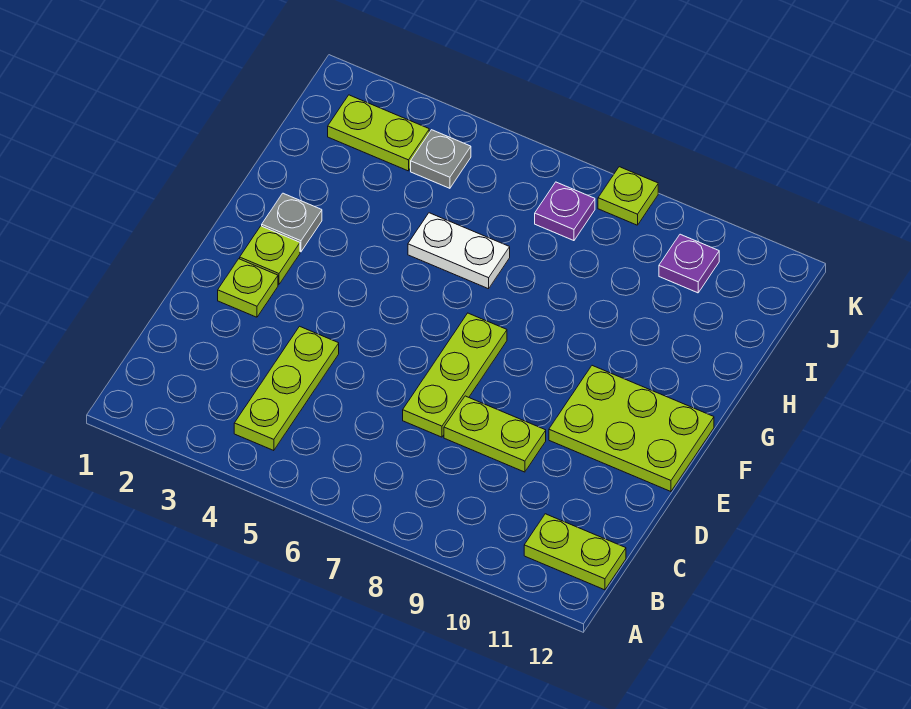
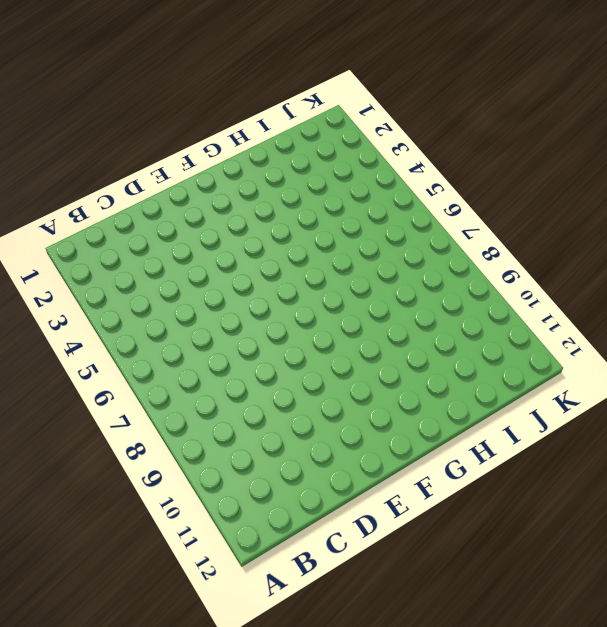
none -> lime plate B4:D4 level 1
none -> lime plate B11:B12 level 1
none -> lime plate D7:F7 level 1

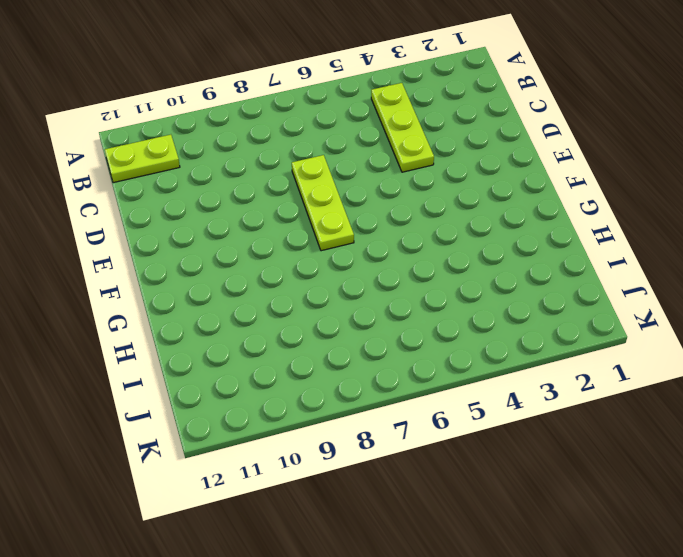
none -> lime plate D8:D9 level 1
none -> lime plate E2 level 1
none -> lime plate E10:F12 level 1

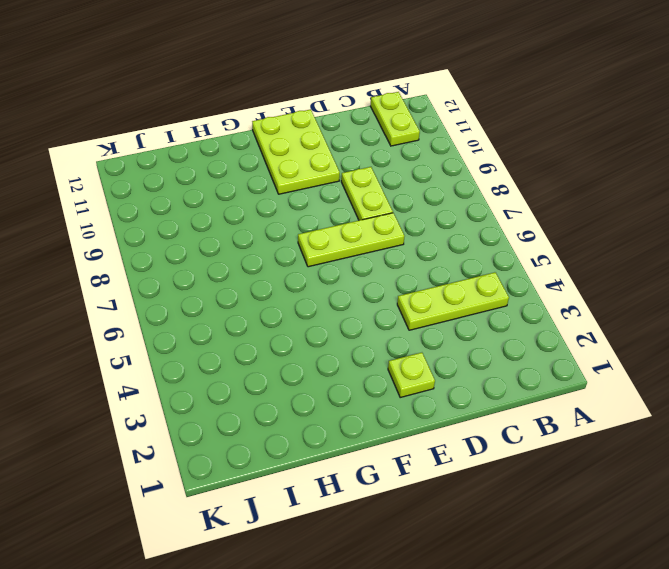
none -> lime plate F2 level 1
none -> grey plate G2 level 1
none -> white plate H5:H6 level 1

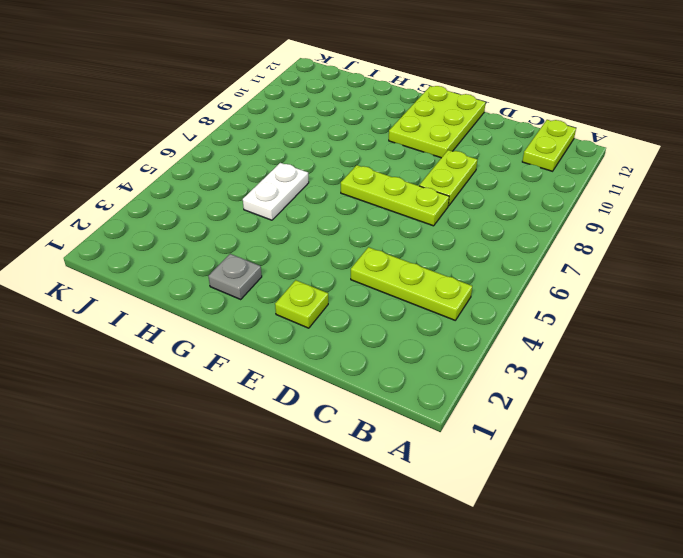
none -> lime plate F2 level 1
none -> lime plate J2:J3 level 1
none -> grey plate J4 level 1

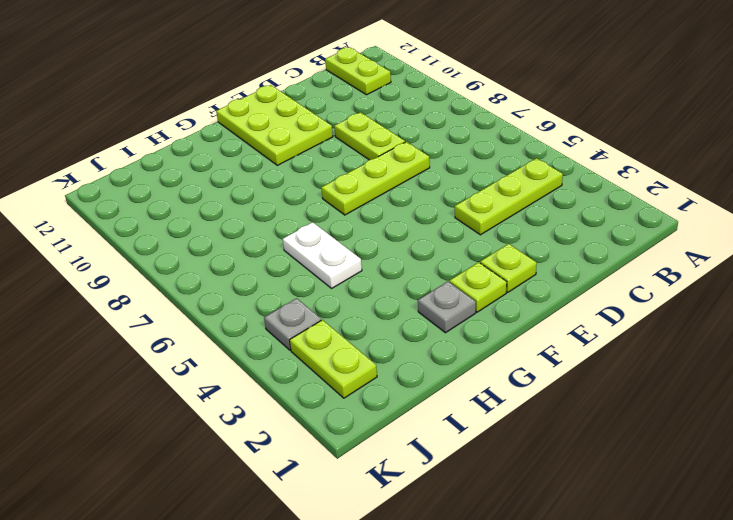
none -> purple plate J7 level 1
none -> purple plate J10 level 1
none -> lime plate K8 level 1

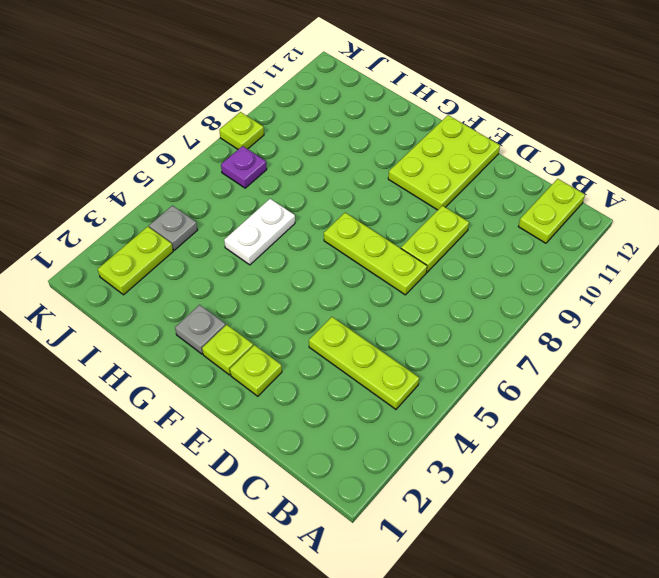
none -> purple plate J10 level 1

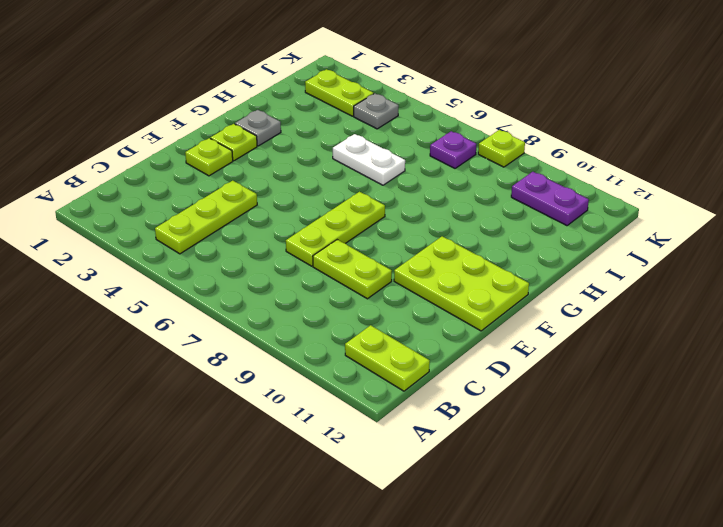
purple plate J10:J11 level 1 -> purple plate J10 level 1

